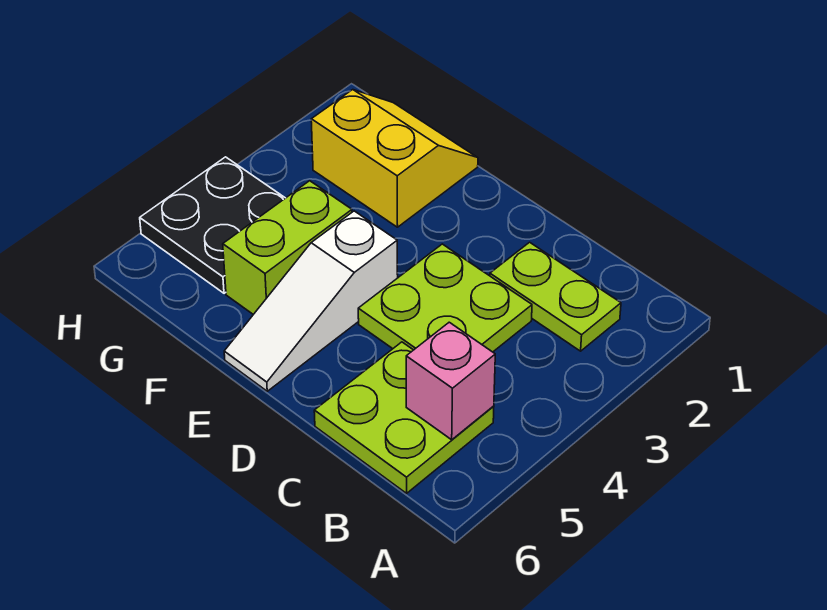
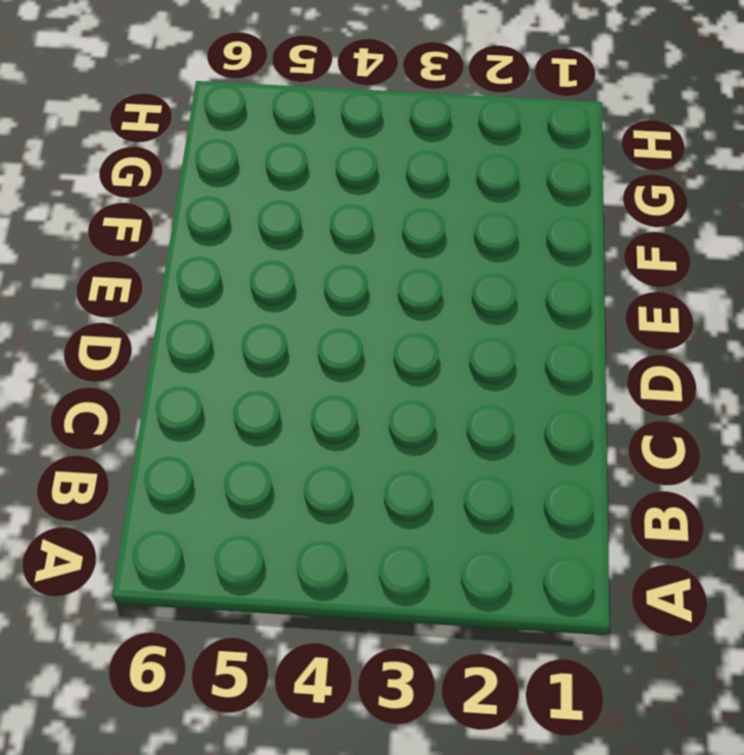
none -> lime plate B2:C2 level 1
none -> lime plate B5:C6 level 1

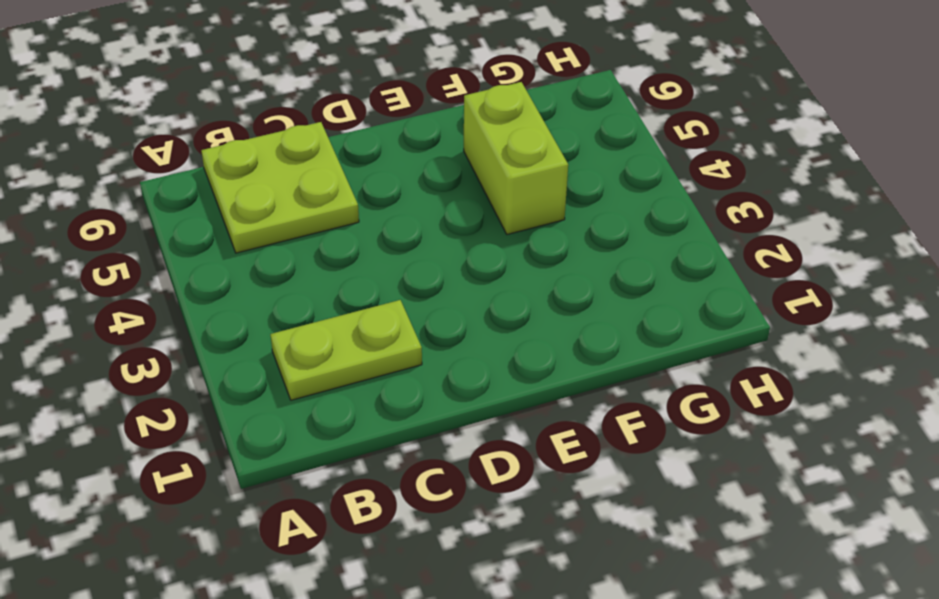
none -> lime plate C3:D4 level 1
none -> white slope E4:E6 level 1 top 4

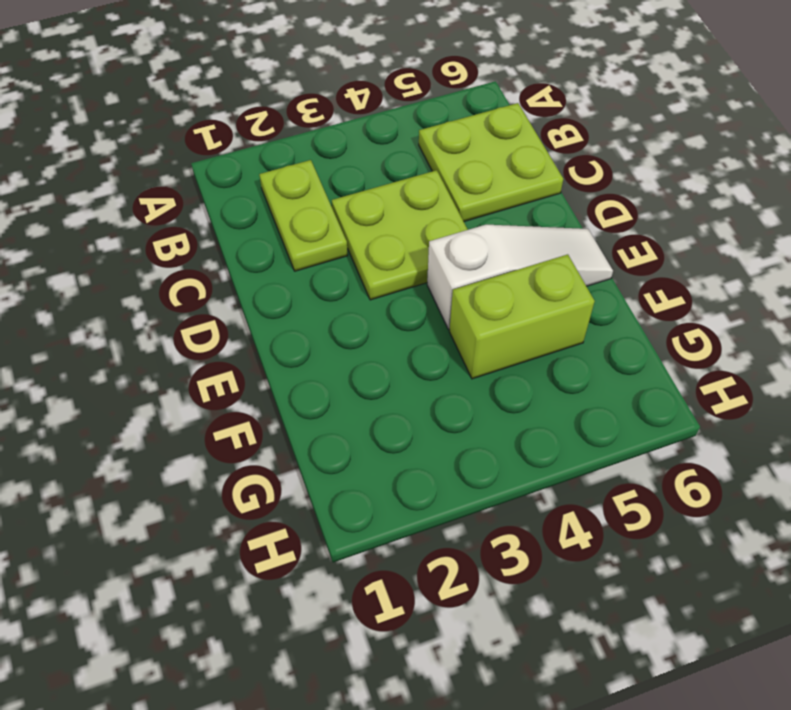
none -> yellow slope F1:G2 level 1 top 2
none -> black plate G4:H5 level 1

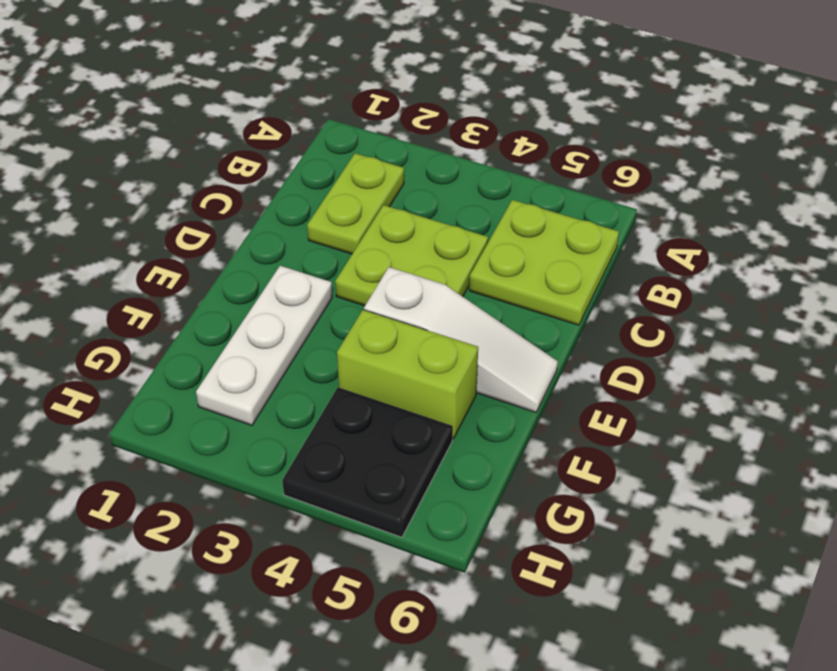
white plate E2:G2 level 1 -> yellow slope F1:G2 level 1 top 2
none -> pink brick B5 level 2

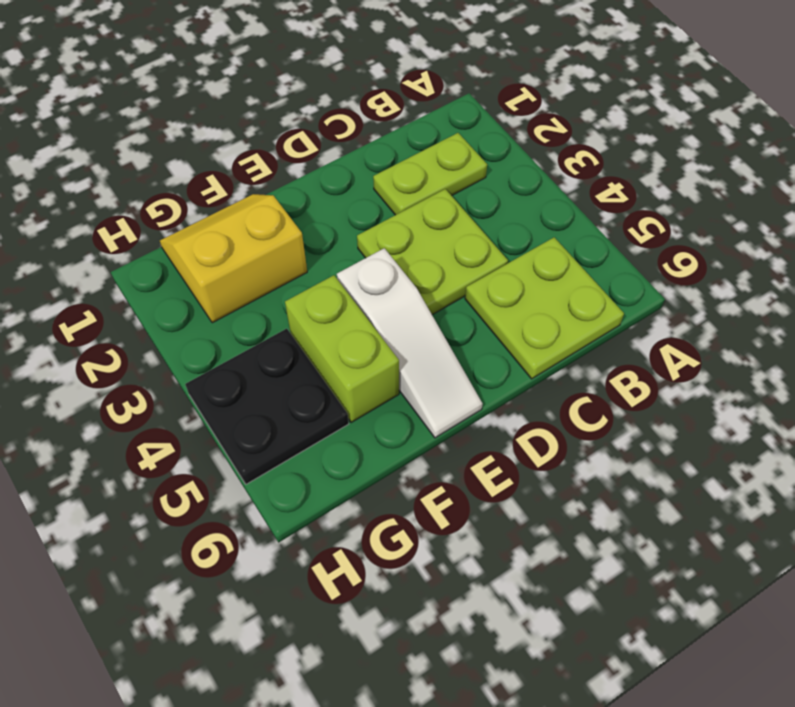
none -> pink brick B5 level 2

